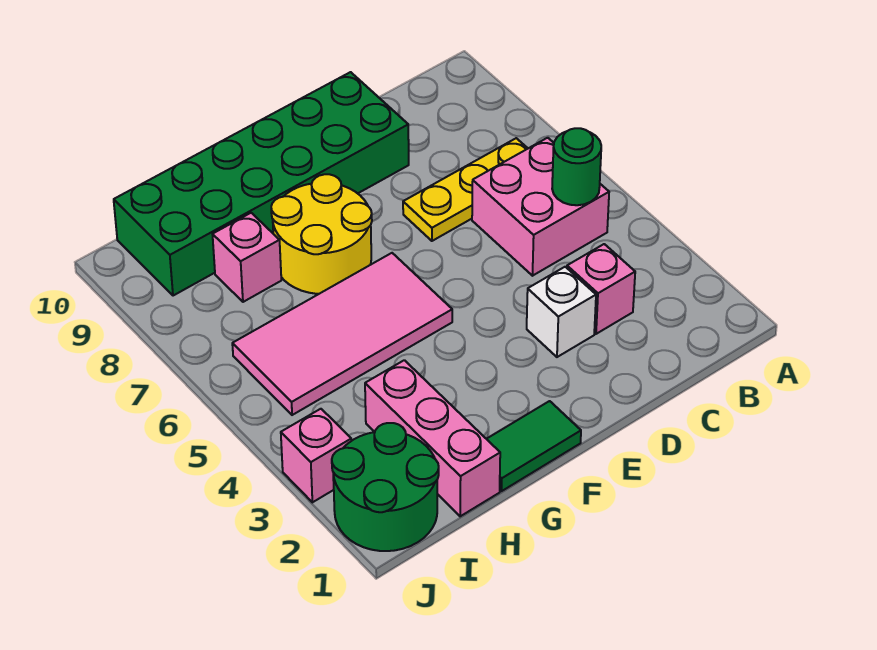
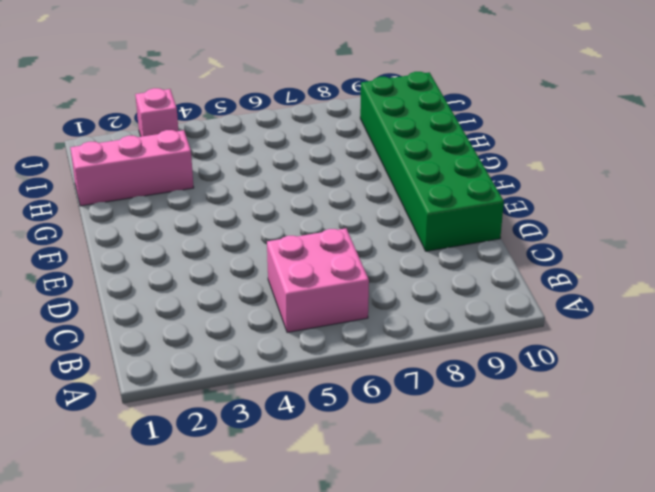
none -> yellow plate B7:D7 level 1
none -> pink brick C3 level 1
none -> white brick D3 level 1

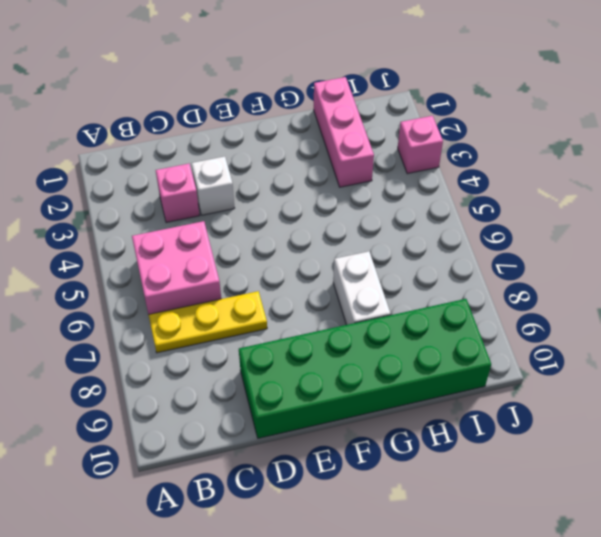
white brick G7:G8 level 1 -> yellow round brick F7:G8 level 1
none -> green tile F1:G1 level 1
none -> pink tile F5:I6 level 1
none -> pink brick H8 level 1

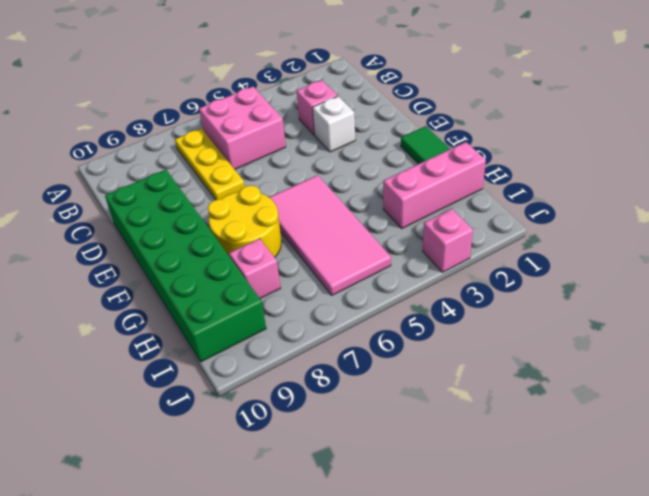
none -> green round brick I1:J2 level 1
none -> green round brick B5 level 2

